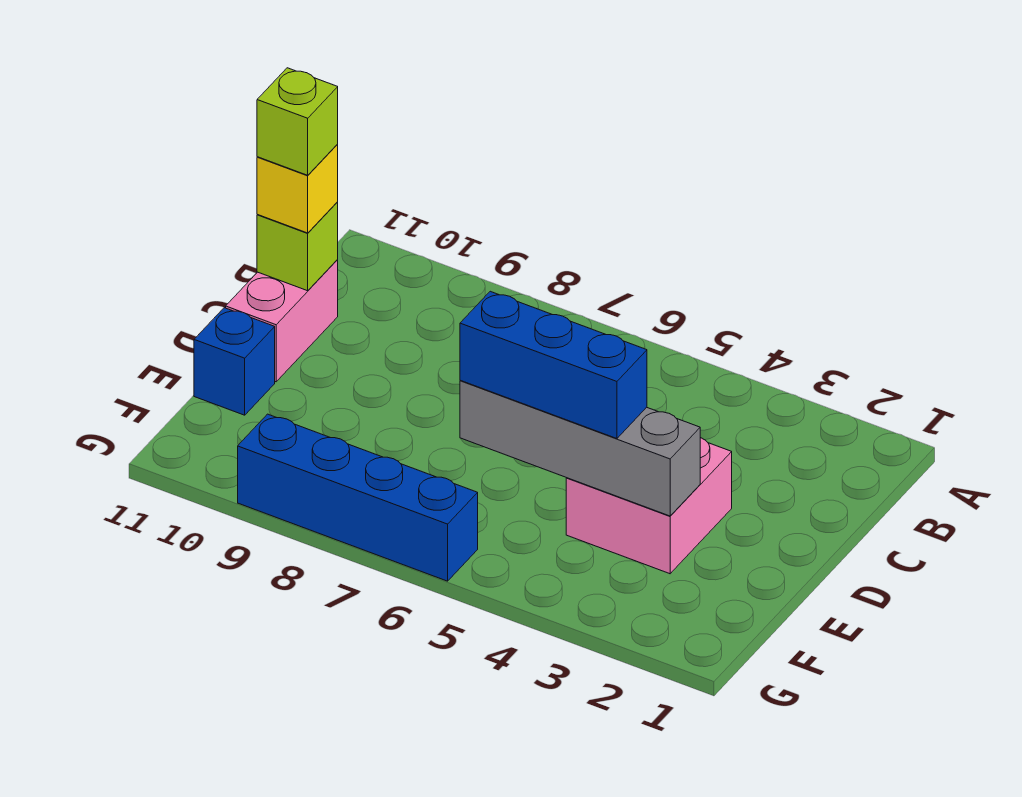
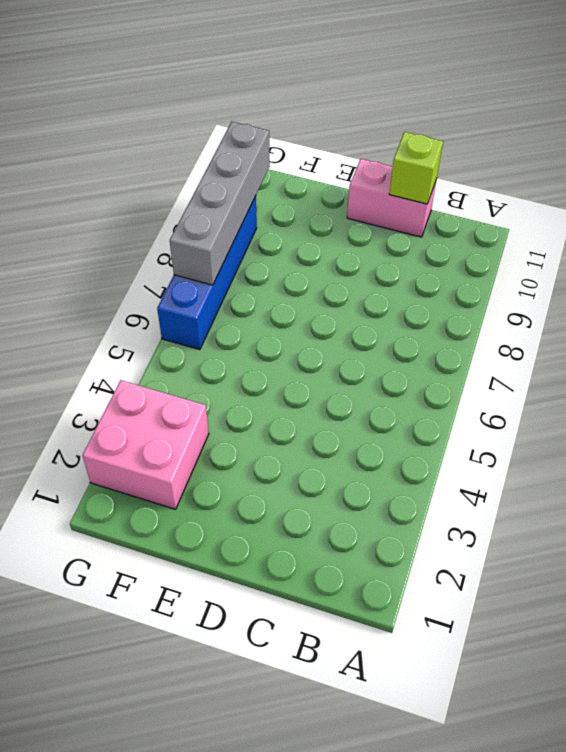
pink brick F2:G3 level 1 -> pink brick D3:E4 level 1
grey brick G7:G10 level 2 -> grey brick E3:E6 level 2
none -> blue brick E11 level 1
none -> yellow brick C11 level 3

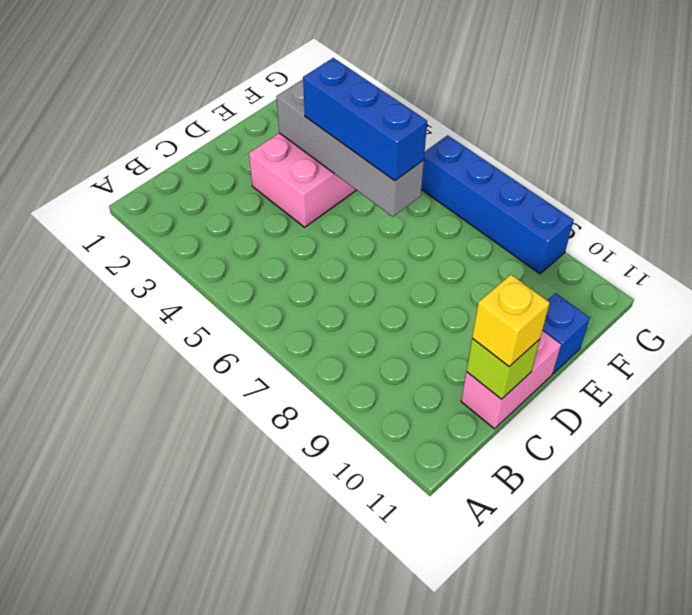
none -> lime brick C11 level 4

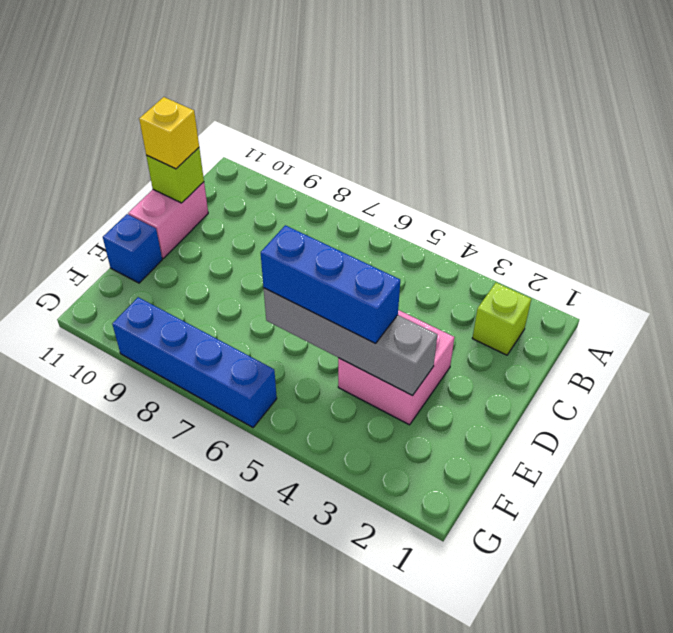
lime brick B2 level 1 -> lime brick C11 level 4

